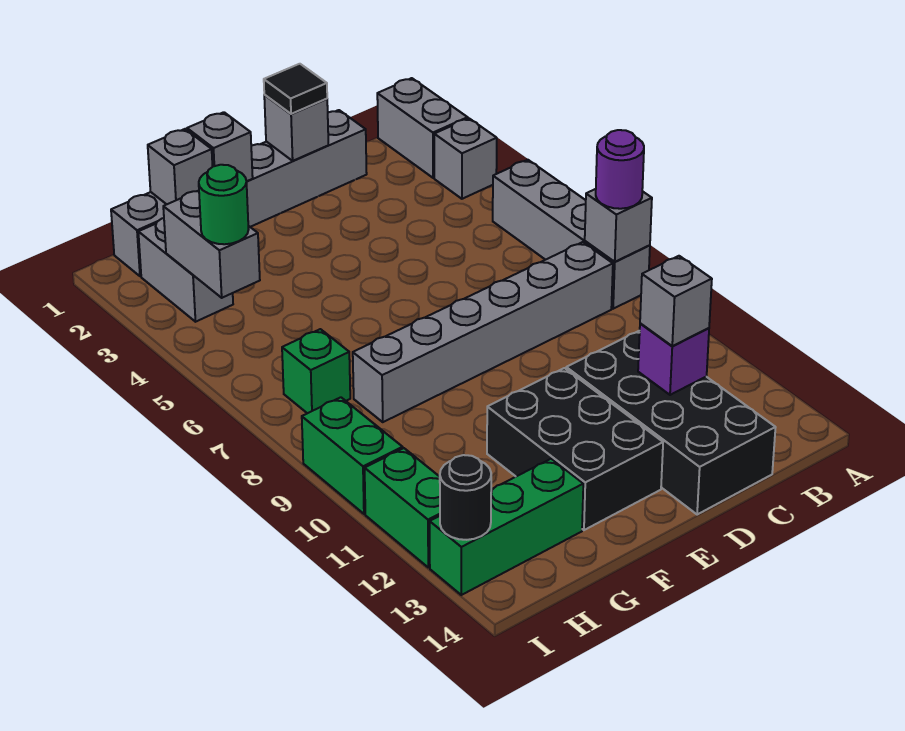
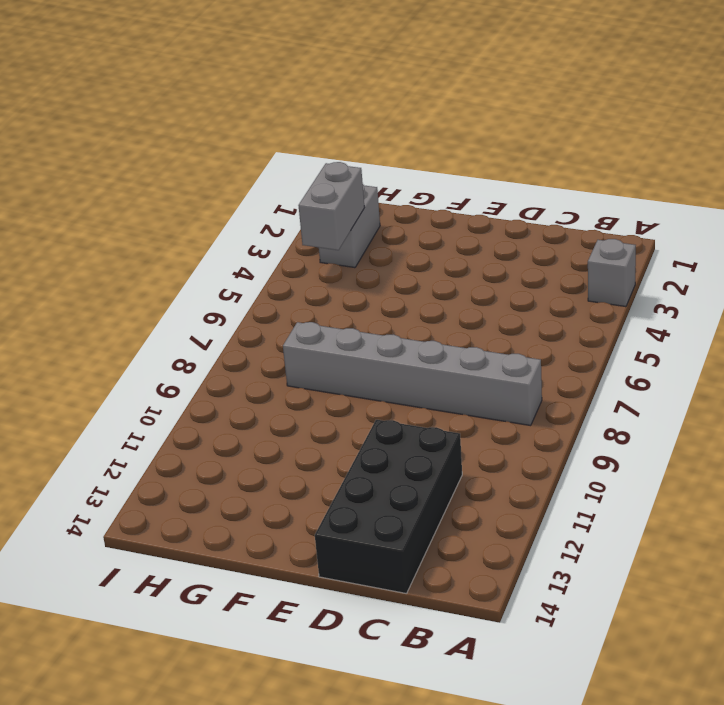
none -> grey brick A1:A2 level 1
none -> grey brick A5:A8 level 1
none -> grey brick C1:H1 level 1

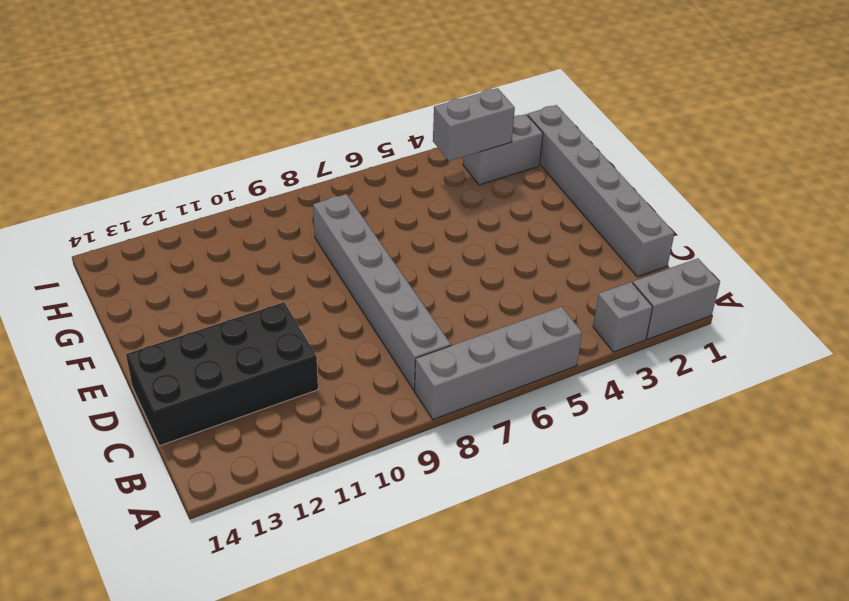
none -> black brick E11:F13 level 1
none -> green brick G13:I13 level 1
none -> green brick H7 level 1

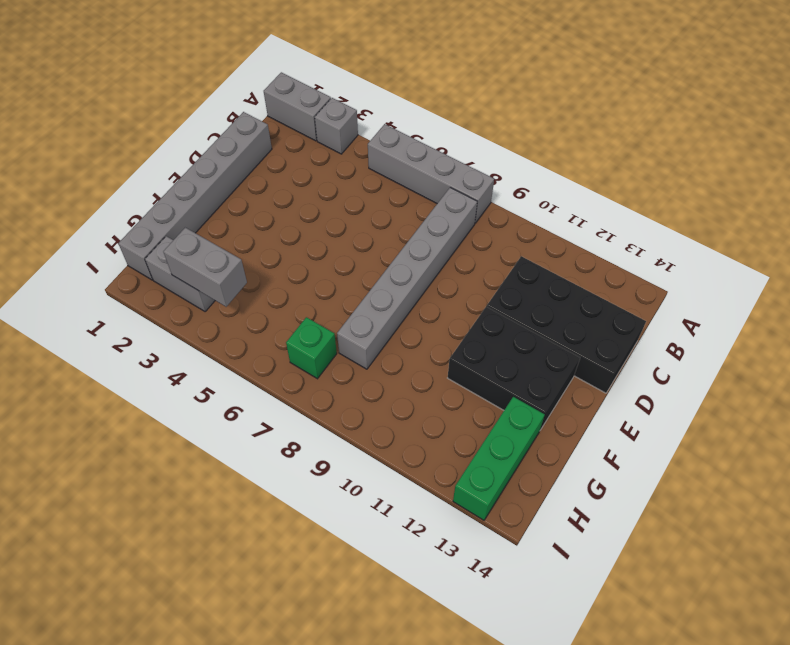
none -> green brick I9:I10 level 1
none -> green brick I11:I12 level 1
none -> grey brick A8 level 2

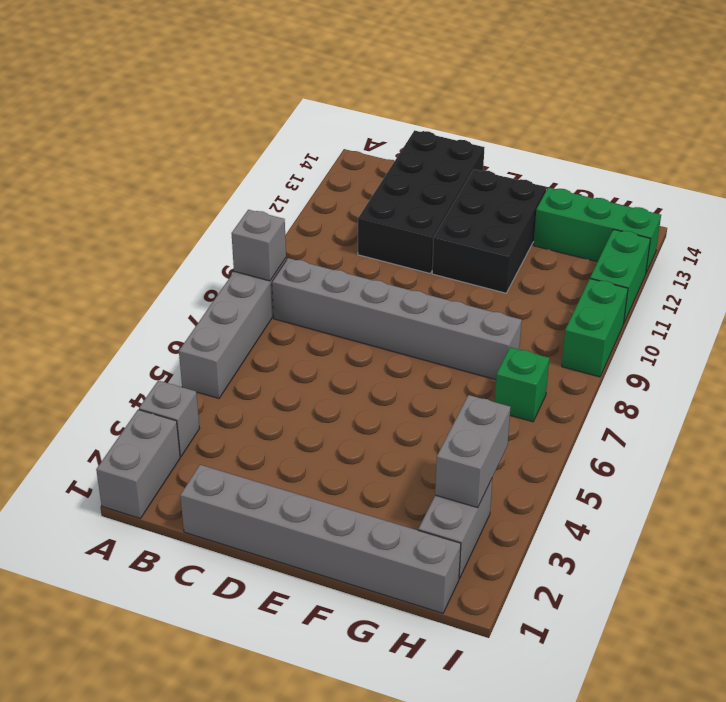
none -> purple brick C12 level 2
none -> grey brick D1 level 2
none -> grey brick F1 level 2

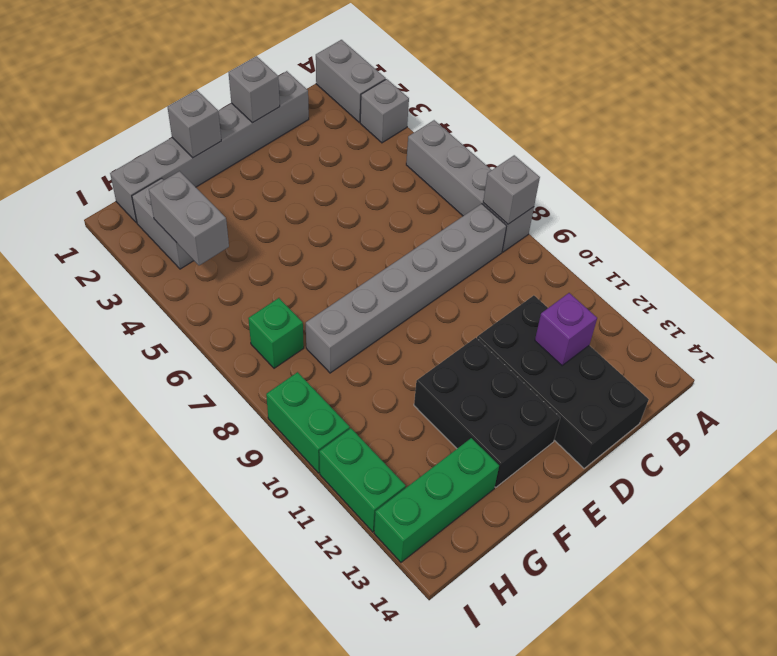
none -> grey brick G1 level 2
none -> black round brick I13 level 2
none -> purple round brick A8 level 3

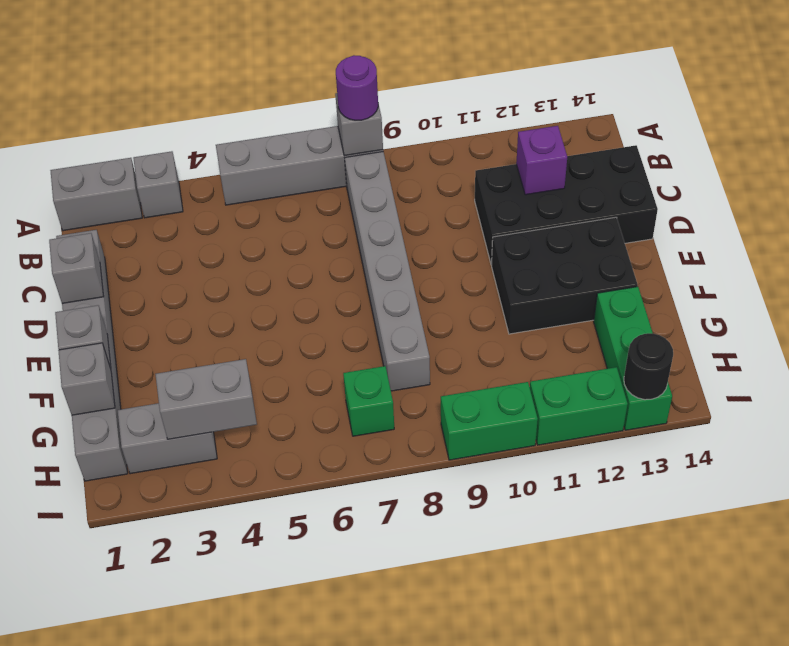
none -> grey brick C12 level 3
none -> black tile D1 level 3
none -> green round brick H4 level 3

